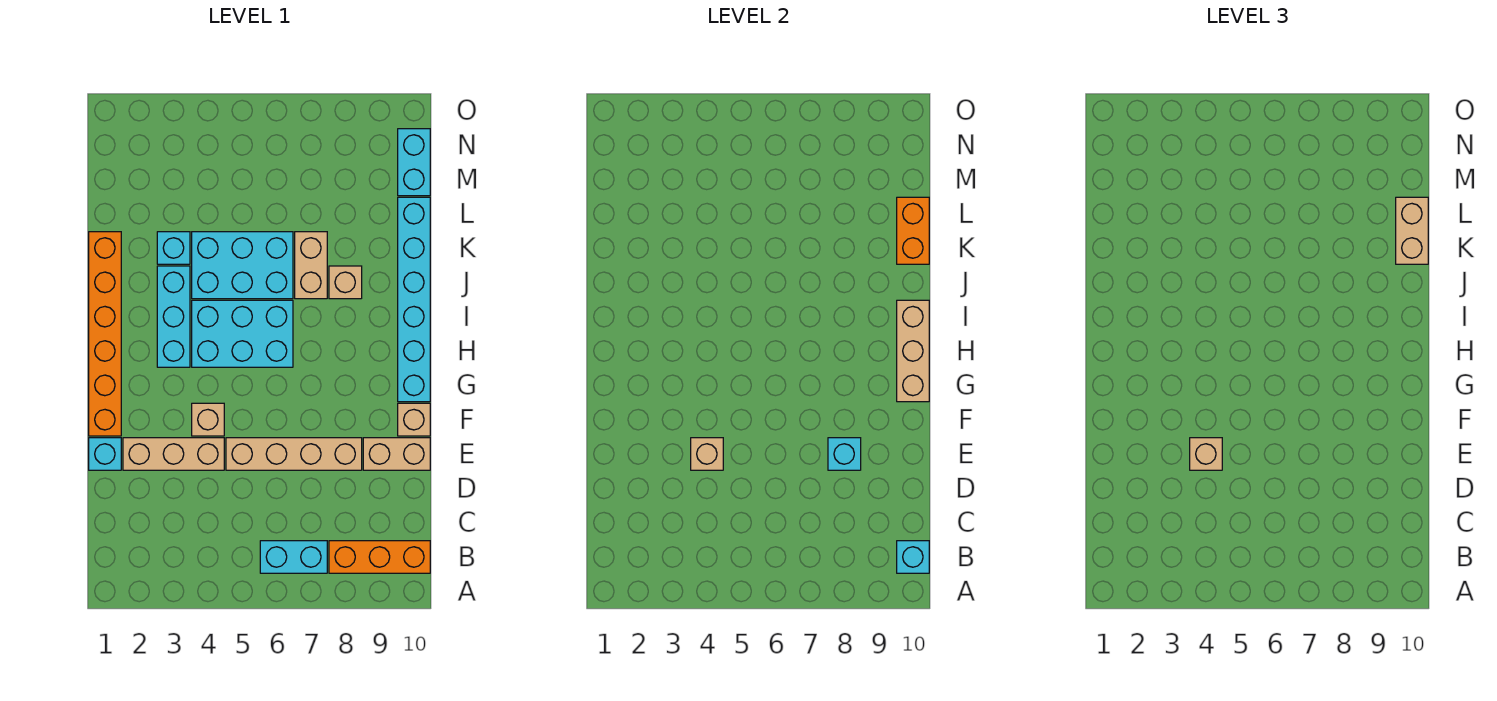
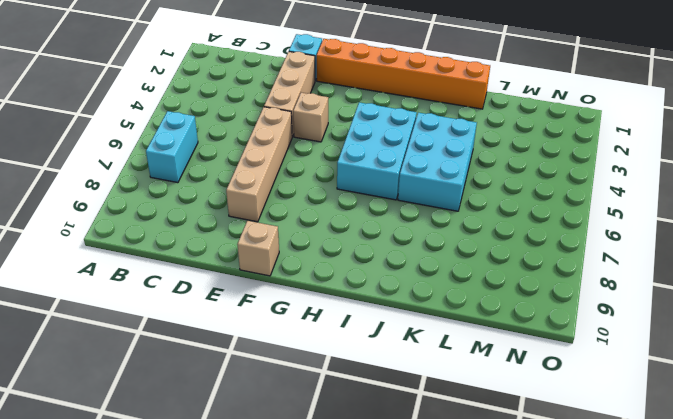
none -> orange brick B8:B10 level 1
none -> tan brick E9:E10 level 1
none -> cyan brick G10:L10 level 1

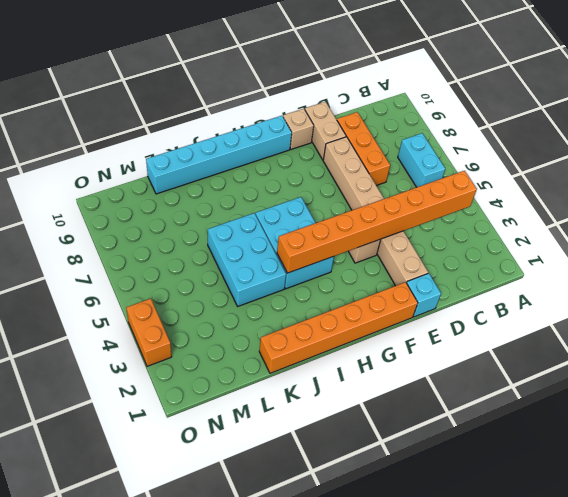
orange brick B4:I4 level 2 -> tan brick E4 level 2
orange brick D7:D9 level 1 -> orange brick B8:B10 level 1
orange brick O3:O4 level 1 -> orange brick K10:L10 level 2
none -> cyan brick H3:J3 level 1
none -> tan brick J7:K7 level 1
none -> tan brick J8 level 1

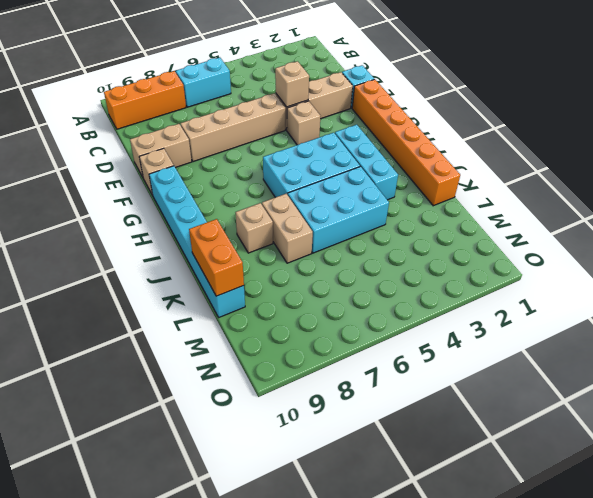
none -> cyan brick K3 level 1
none -> cyan brick M10:N10 level 1
none -> cyan brick B10 level 2

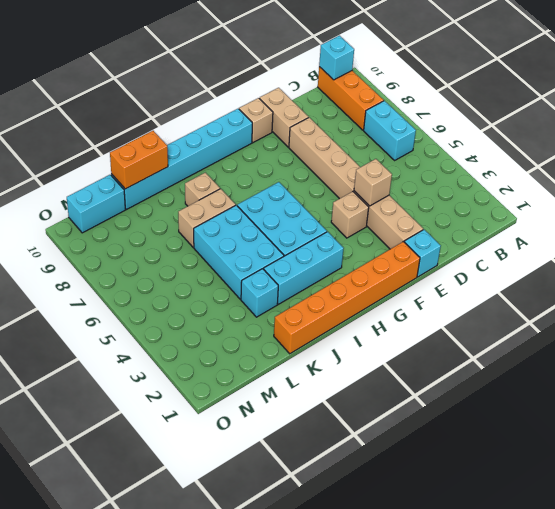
none -> cyan brick E8 level 2
none -> tan brick G10:I10 level 2
none -> tan brick E4 level 3

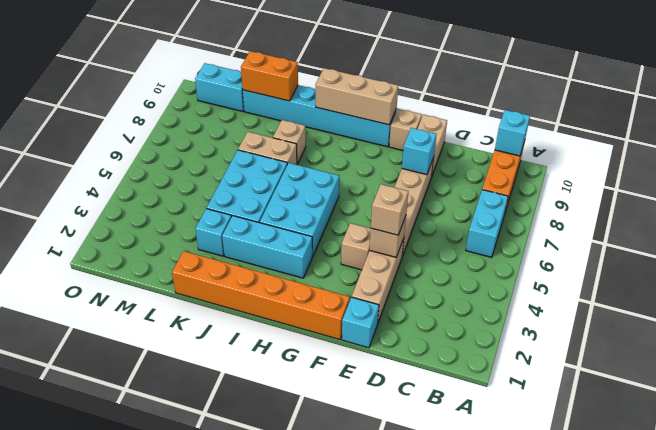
none -> tan brick K10:L10 level 3

